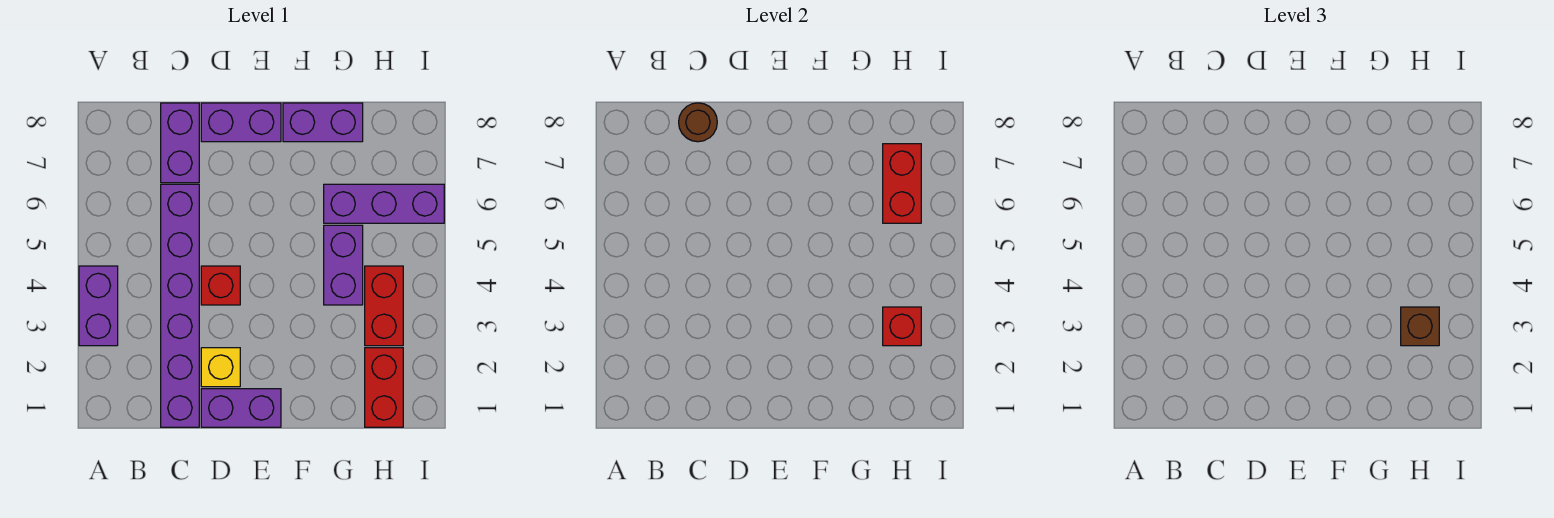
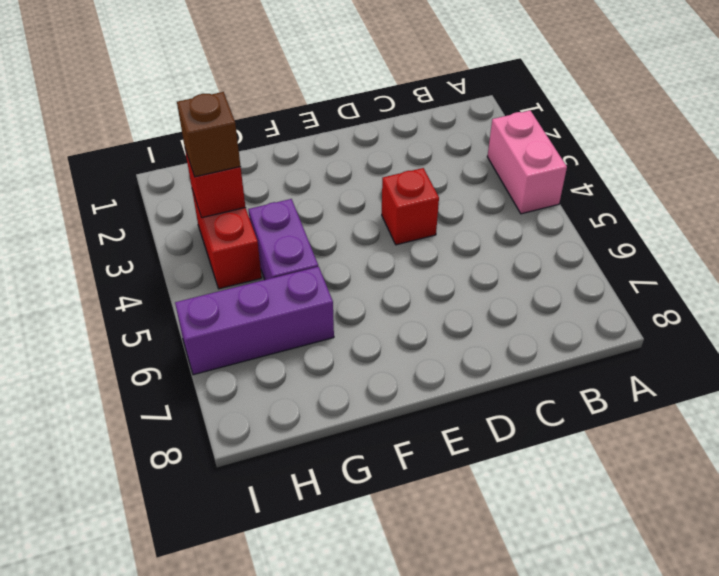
pink brick A3:A4 level 1 -> purple brick A3:A4 level 1
none -> purple brick C1:C6 level 1
none -> purple brick C7:C8 level 1
none -> purple brick D1:E1 level 1

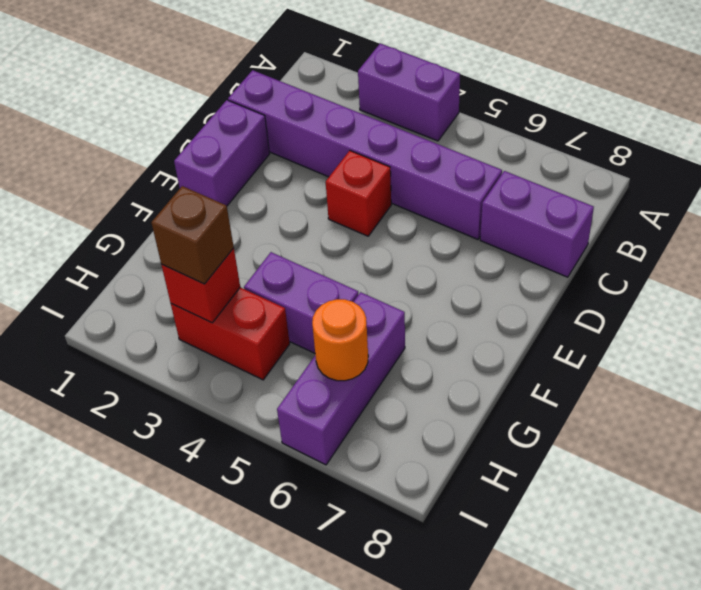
orange round brick H6 level 2 -> red brick H6:H7 level 2
none -> yellow brick D2 level 1
none -> purple brick D8:E8 level 1
none -> purple brick F8:G8 level 1

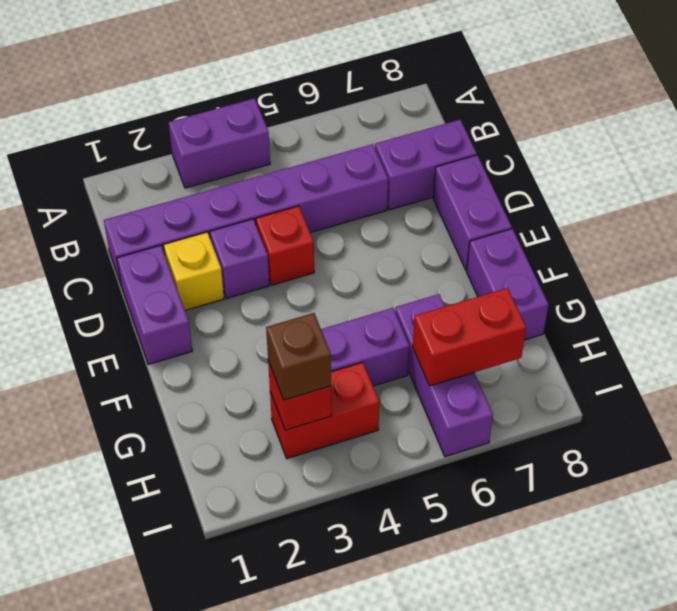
purple brick D3 level 1 -> none
none -> red brick H1:H2 level 1
none -> brown round brick C8 level 2

